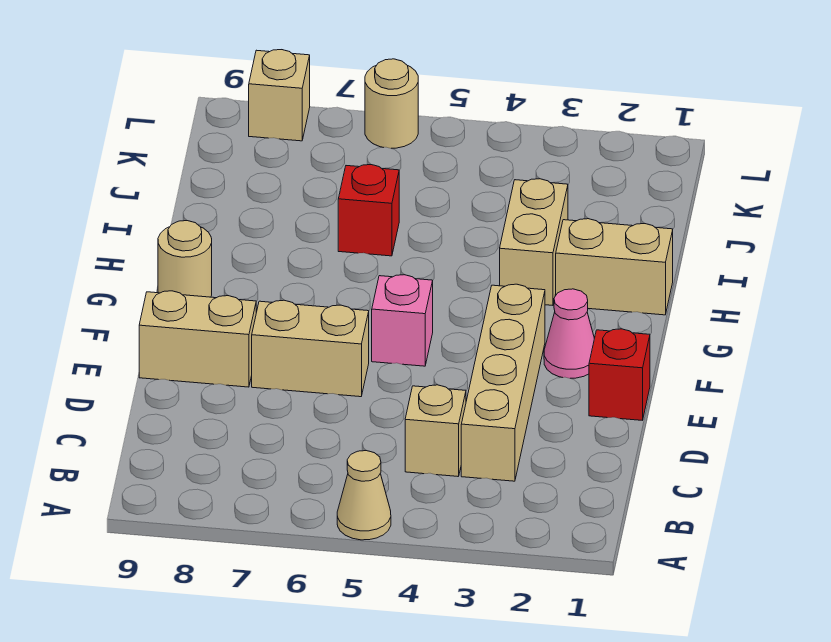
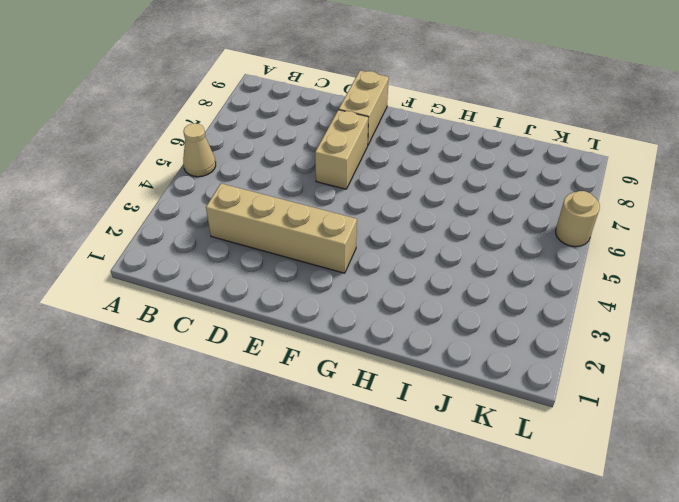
none -> tan brick C4 level 1
none -> red brick E1 level 1
none -> pink cone F2 level 1

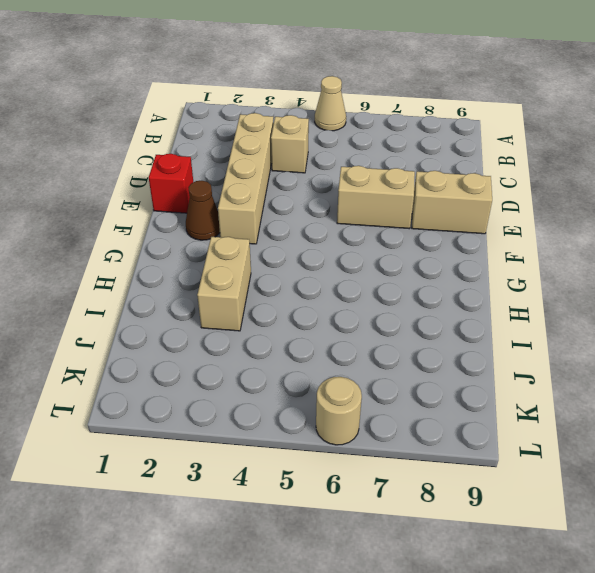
brown cone F2 level 1 -> pink cone F2 level 1
none -> pink brick F5 level 1
none -> tan round brick G9 level 1
none -> tan brick H1:H2 level 1

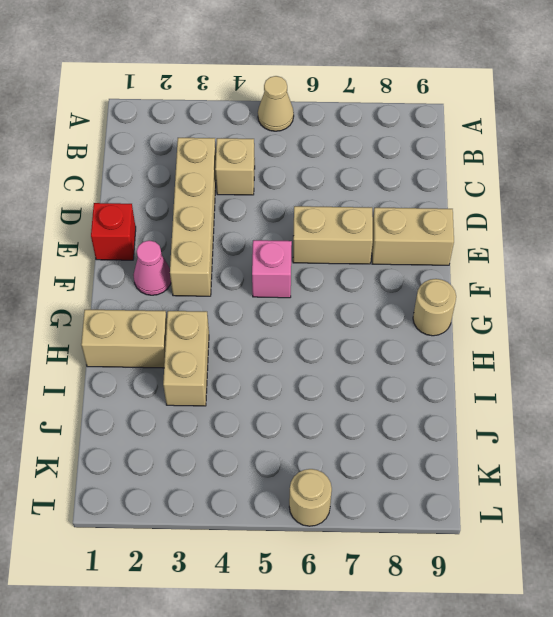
none -> red brick I6 level 1
none -> tan brick L8 level 1

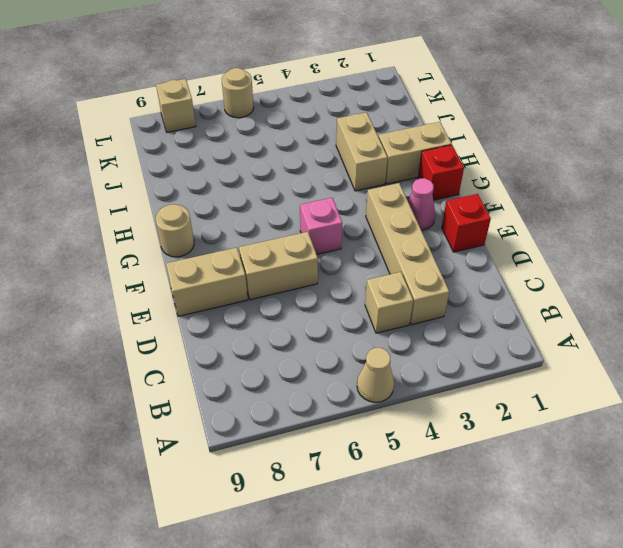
red brick G1 level 1 -> red brick I6 level 1

